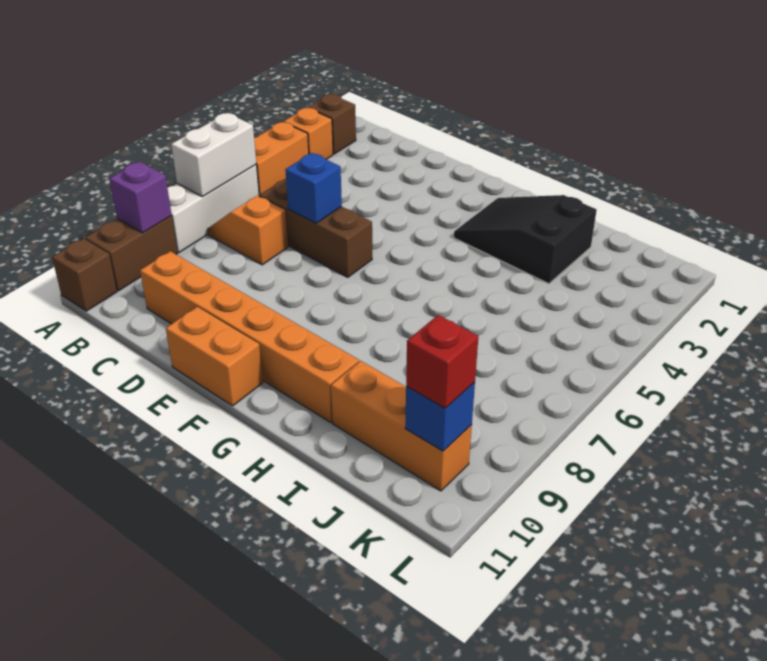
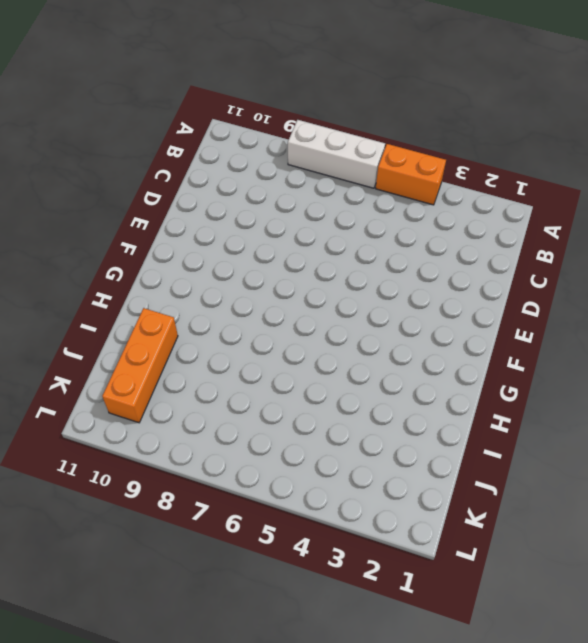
none -> brown brick A2 level 1
none -> orange brick A3 level 1
none -> brown brick A9:A10 level 1

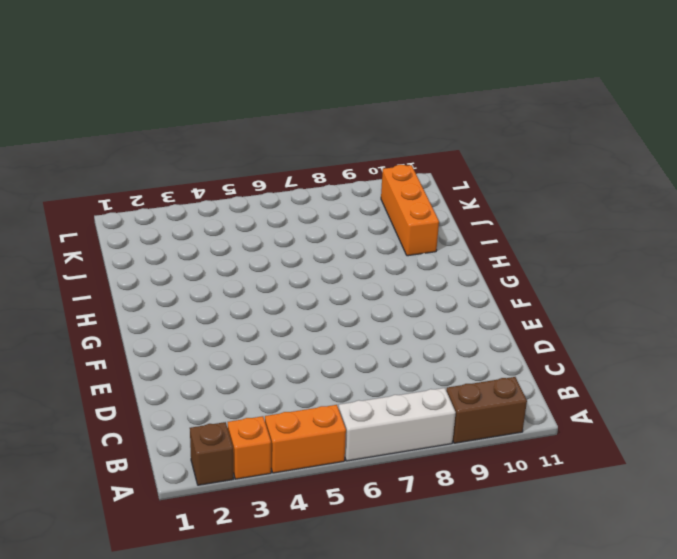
none -> brown brick A11 level 1
none -> orange slope B7:C7 level 1 top C
none -> brown brick C6:E6 level 1

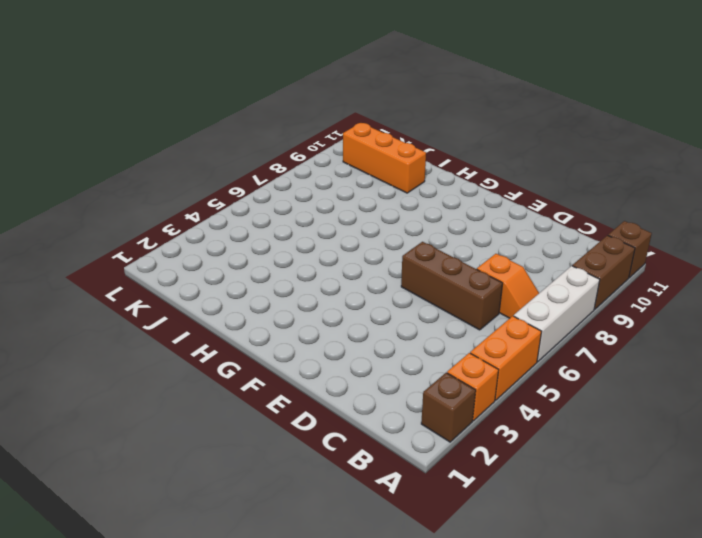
none -> orange brick C10:H10 level 1
none -> orange brick E11:F11 level 1
none -> black slope G2:I3 level 1 top I

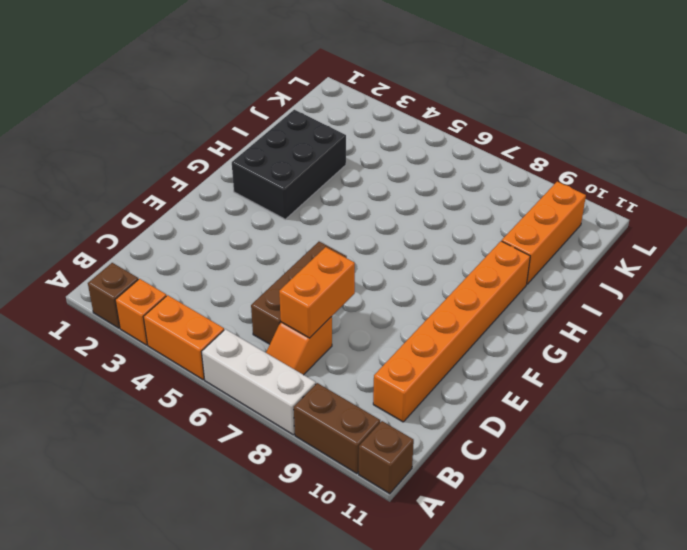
orange brick C7:D7 level 2 -> orange brick E11:F11 level 1
black brick G2:I3 level 1 -> black slope G2:I3 level 1 top I
none -> white brick A6:A7 level 2
none -> purple brick A9 level 2
none -> blue brick D6 level 2

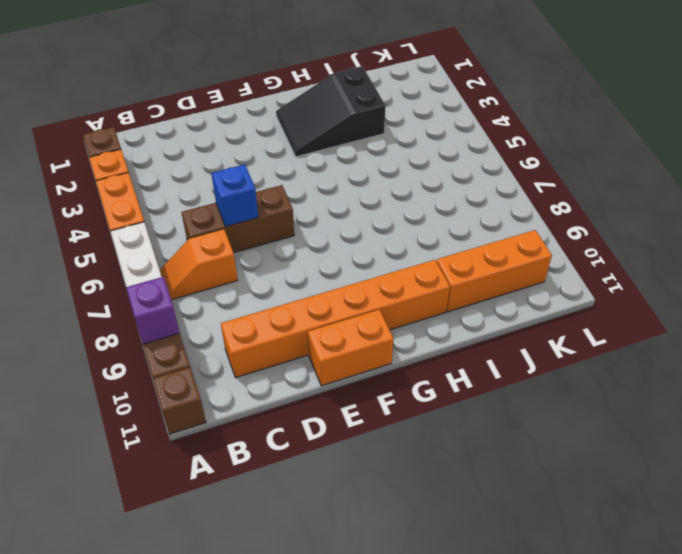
none -> white brick A6:A7 level 2
none -> blue brick K10 level 2
none -> red brick K10 level 3

